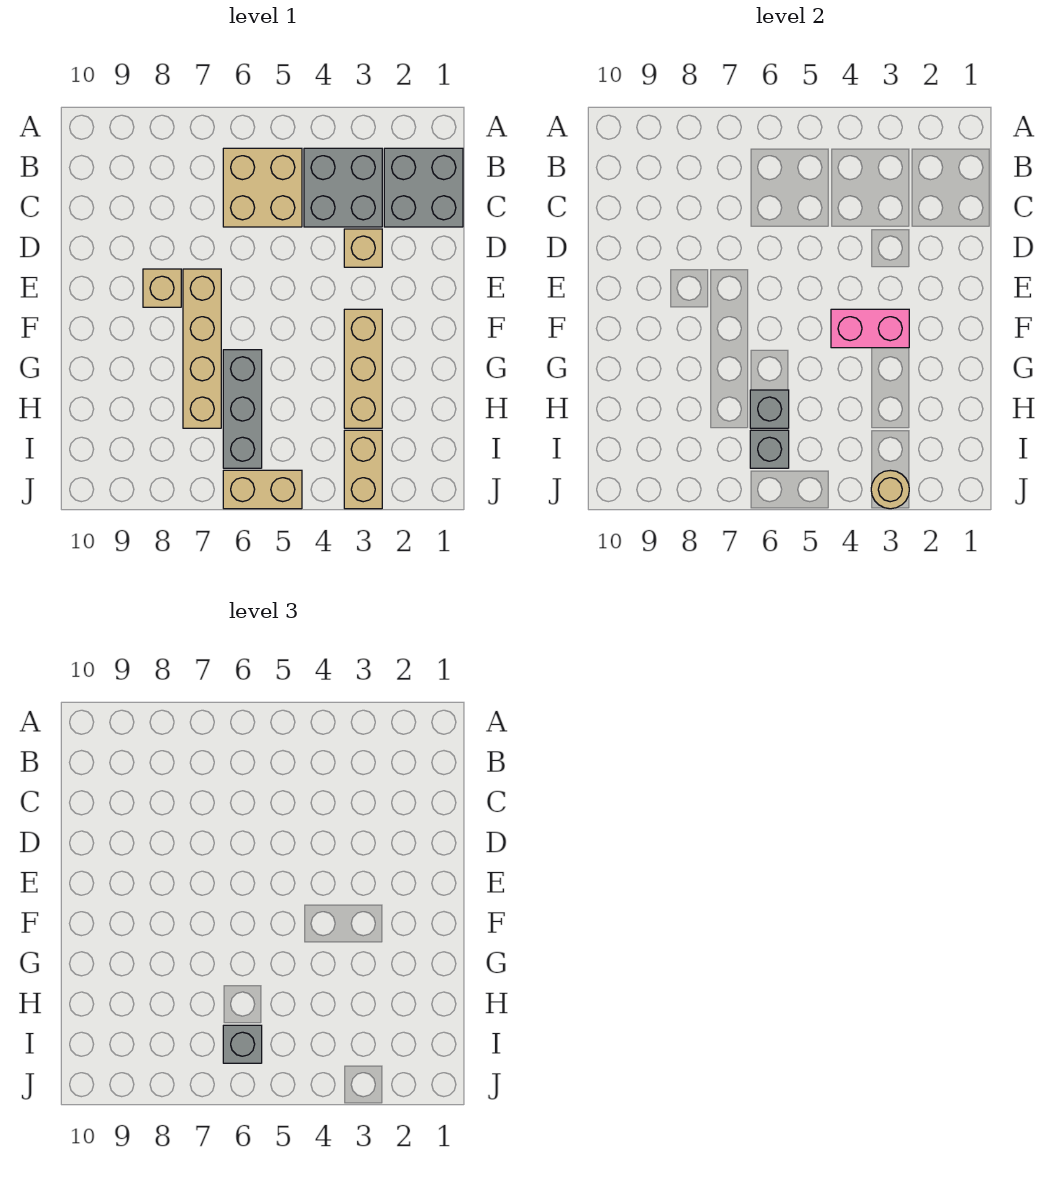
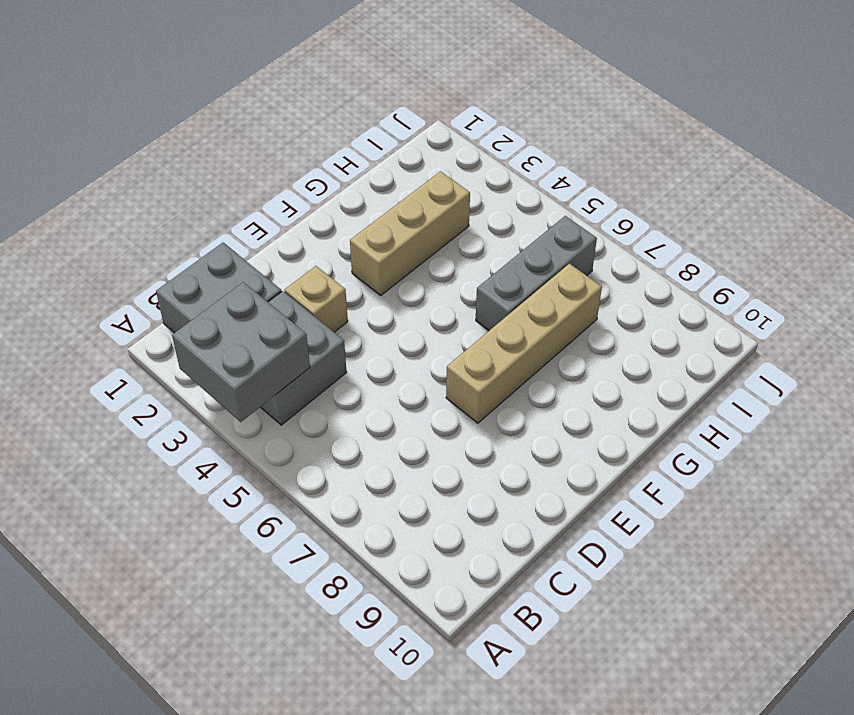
grey brick A3:B4 level 2 -> none
none -> tan brick B5:C6 level 1
none -> tan brick E8 level 1
none -> tan brick I3:J3 level 1

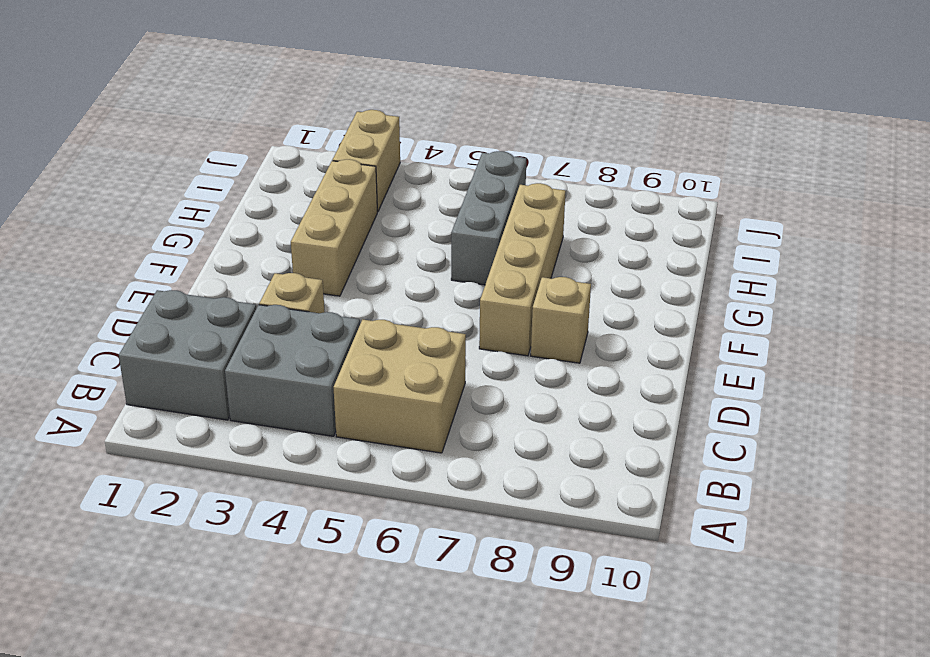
none -> tan brick J5:J6 level 1
none -> pink brick F3:F4 level 2
none -> grey brick H6 level 2

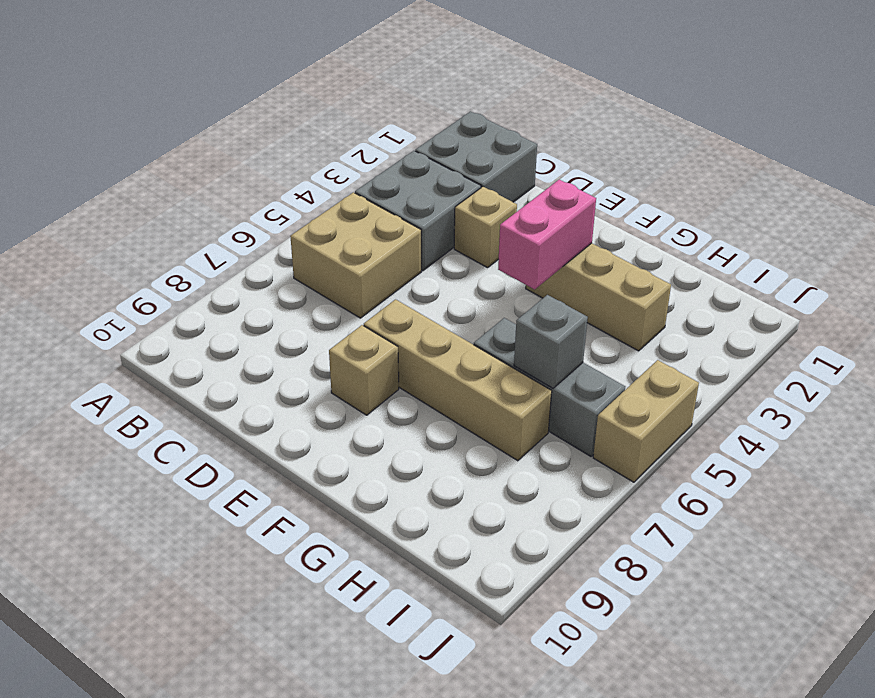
none -> tan brick I3:J3 level 1
none -> grey brick I6 level 2
none -> tan round brick J3 level 2

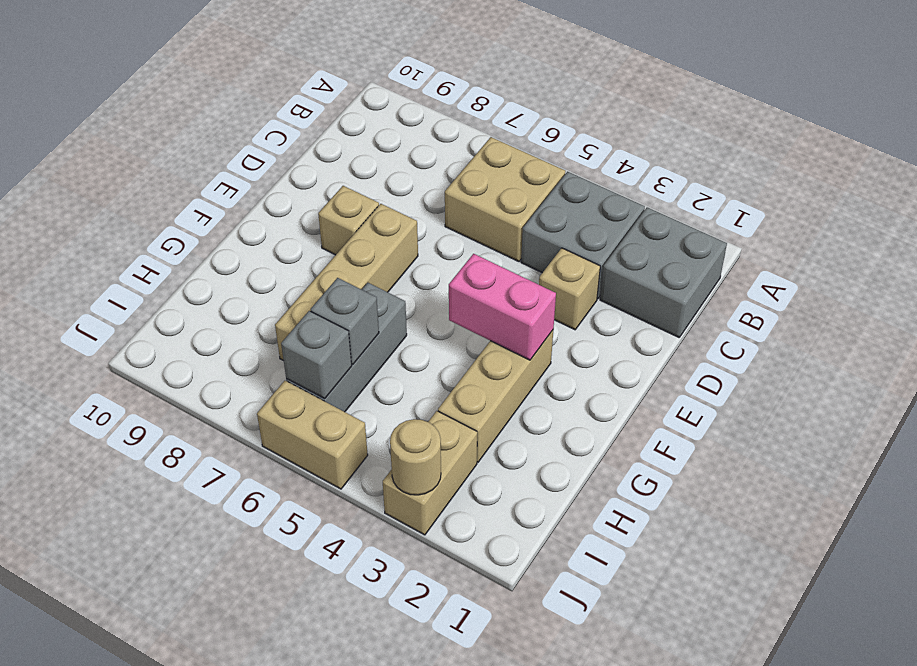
none -> grey brick I6 level 3

